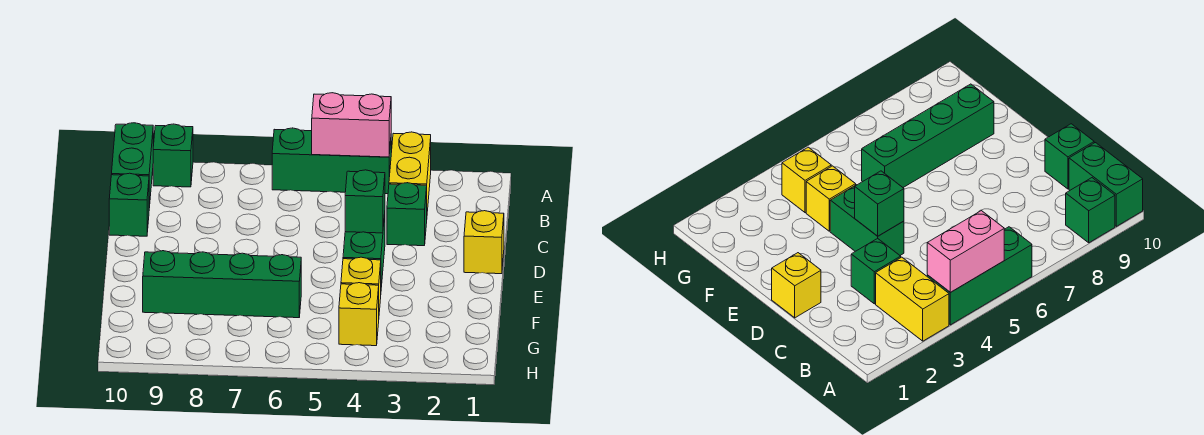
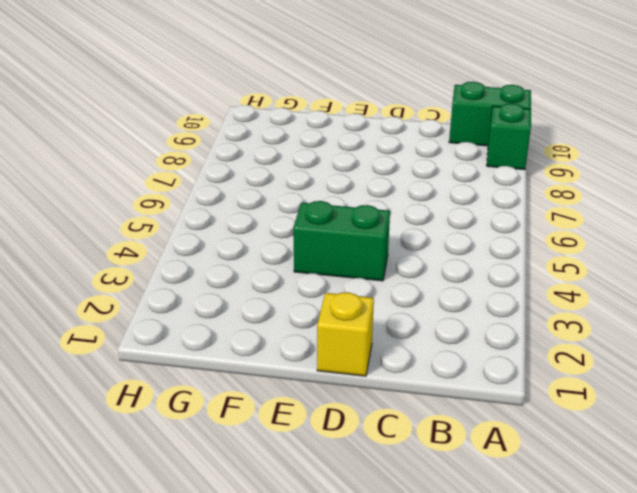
none -> yellow brick A3:B3 level 1
none -> green brick A4:A6 level 1
none -> green brick C3 level 1

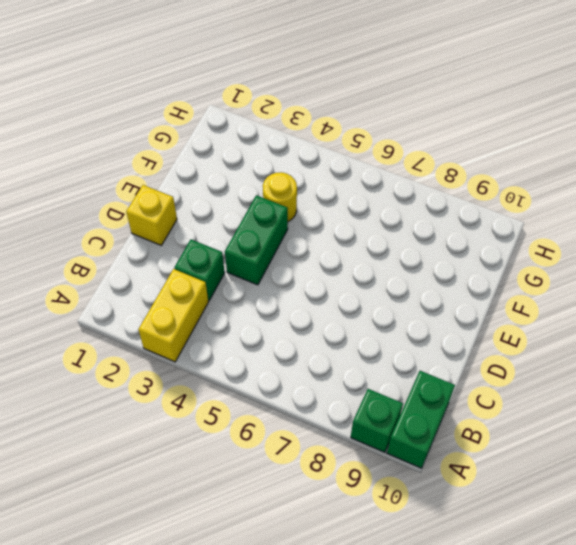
yellow round brick F4 level 1 -> yellow brick F4 level 1
none -> green brick A4:A6 level 1
none -> green brick C10 level 1
none -> green brick F6:F9 level 1

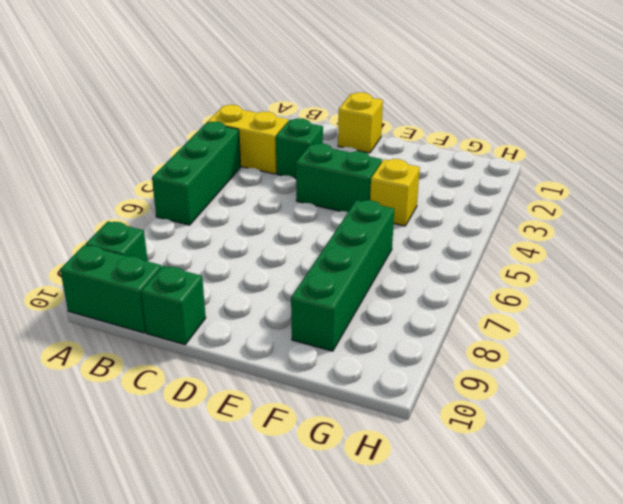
none -> yellow brick G4 level 1
none -> pink brick A4:A5 level 2
none -> green brick D4 level 2

